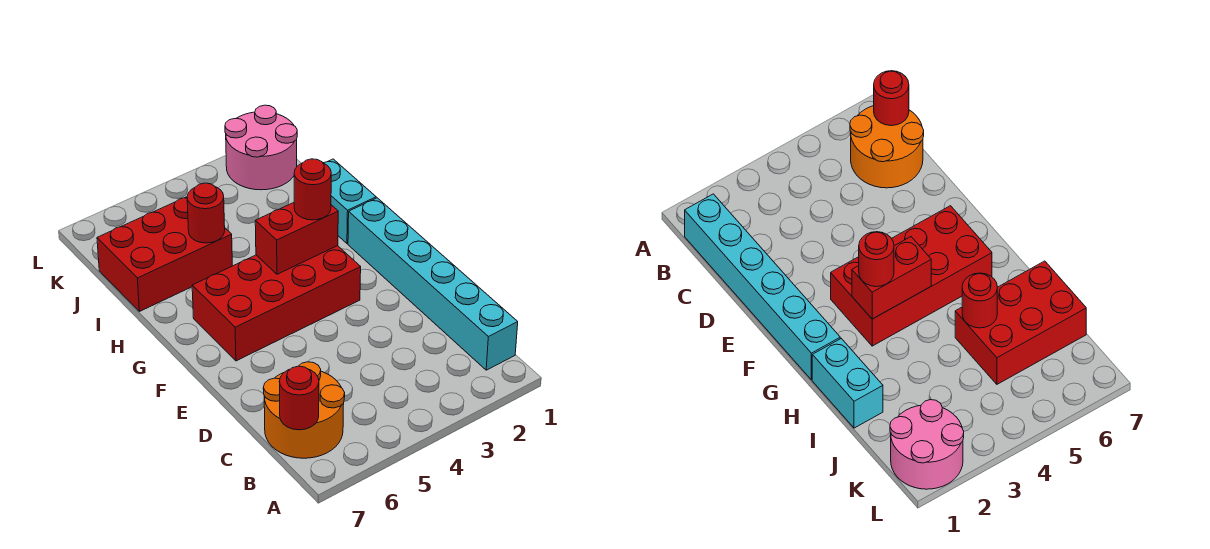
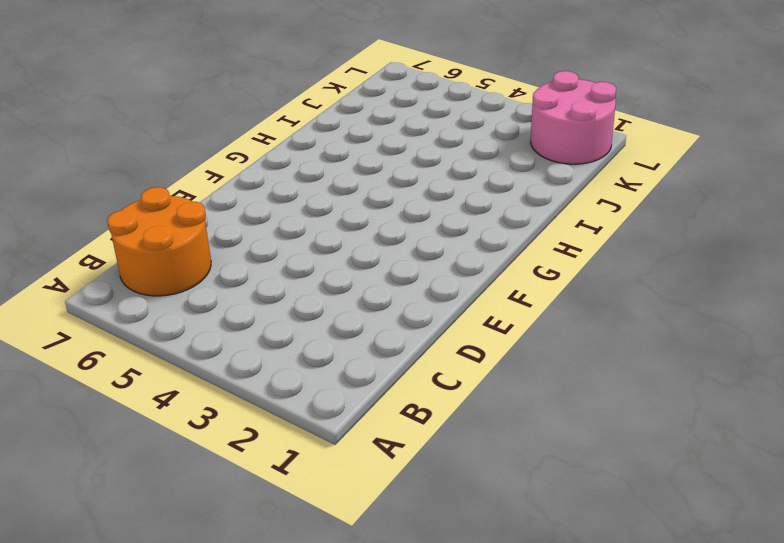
none -> cyan brick B1:G1 level 1
none -> red brick F3:G6 level 1

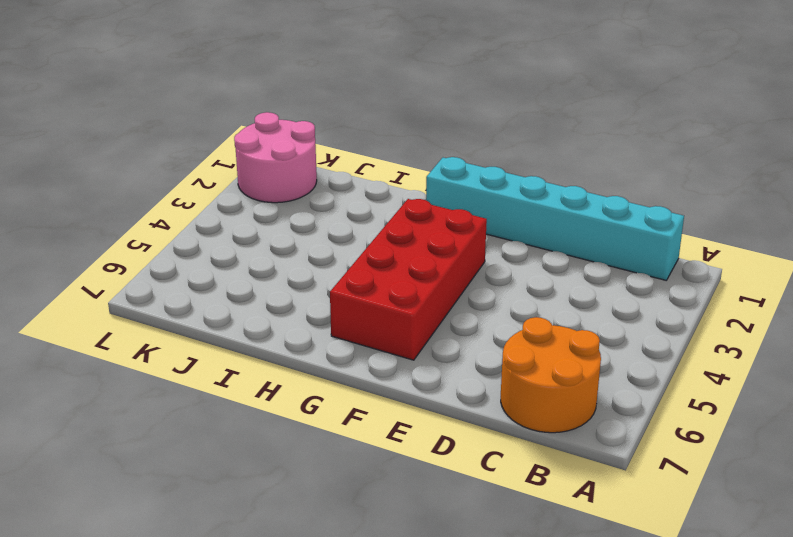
none -> cyan brick H1:I1 level 1
none -> red brick I5:J7 level 1

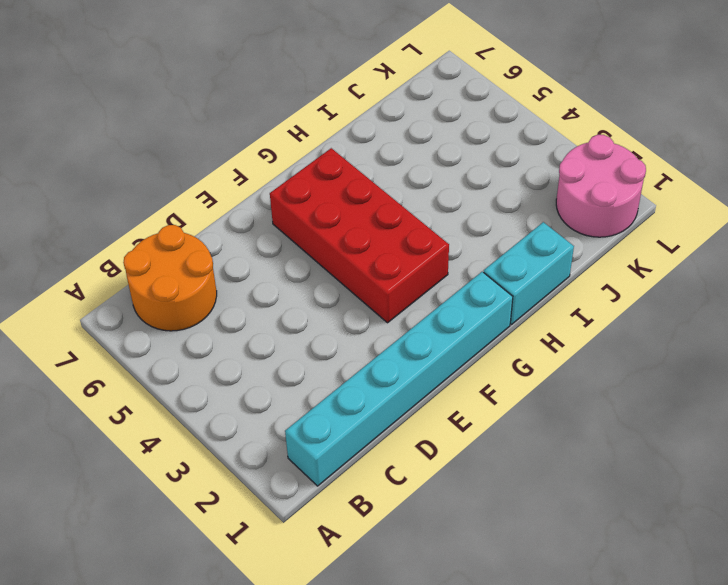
none -> red brick I5:J7 level 1
none -> red round brick B7 level 2

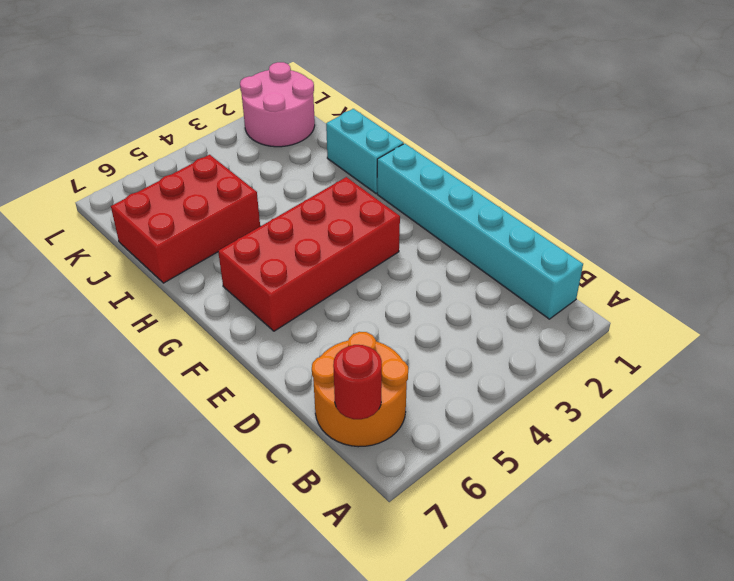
none -> red brick G3:G4 level 2
none -> red round brick I5 level 2

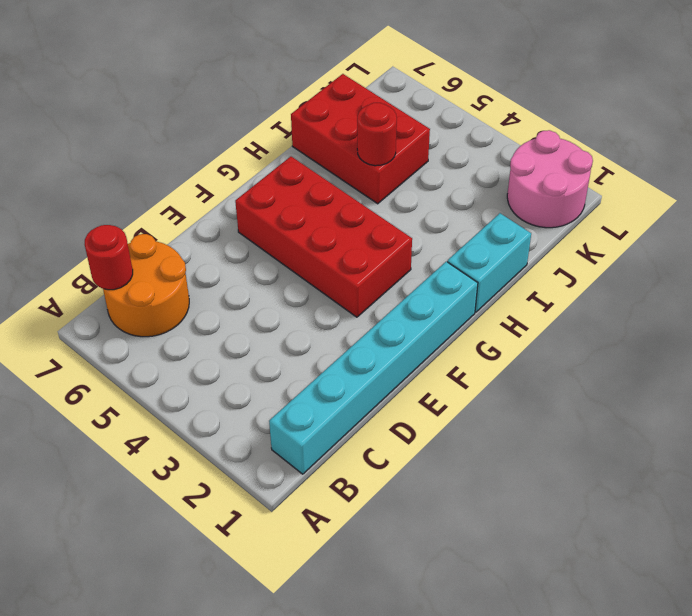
none -> red brick G3:G4 level 2
none -> red round brick G3 level 3

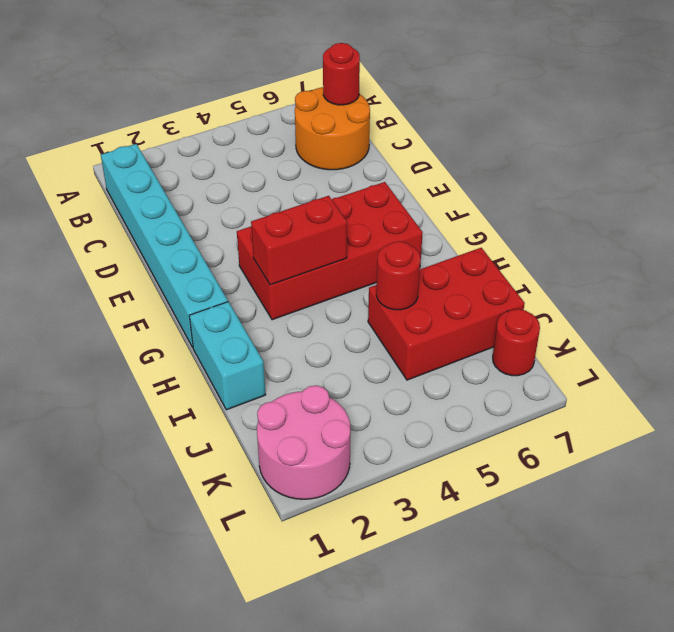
red round brick K7 level 1 -> red round brick G3 level 3

